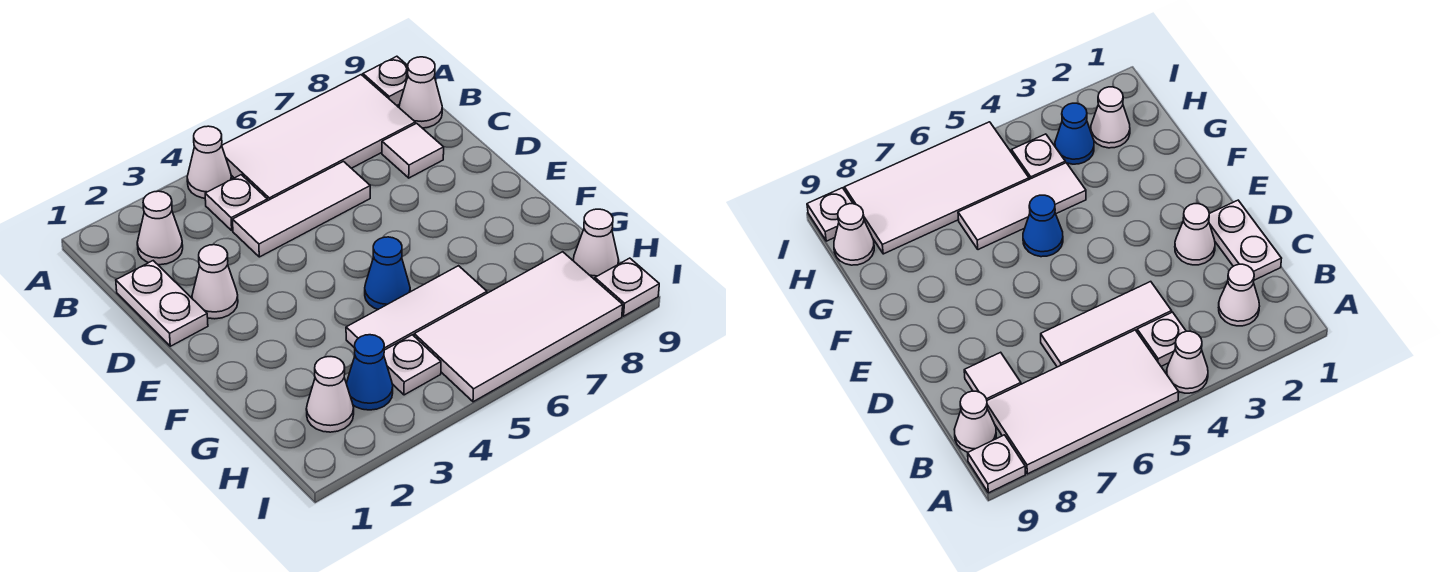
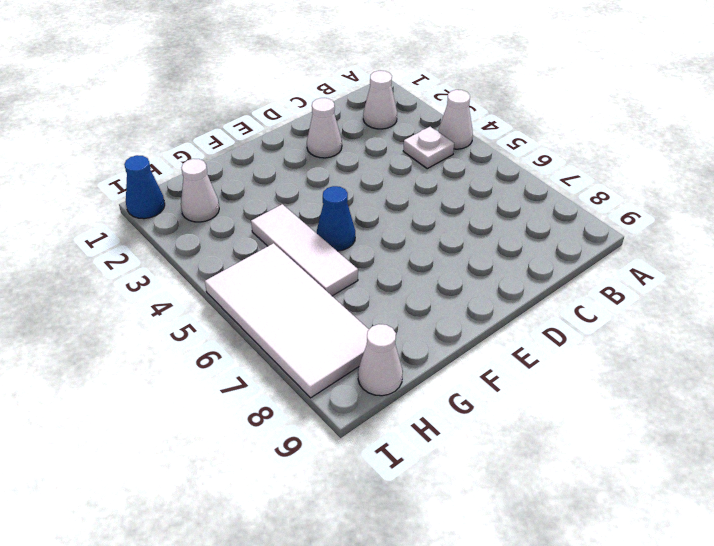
blue cone I1 level 1 -> blue cone H3 level 1
none -> white tile A5:B8 level 1
none -> white plate A9 level 1
none -> white cone B9 level 1

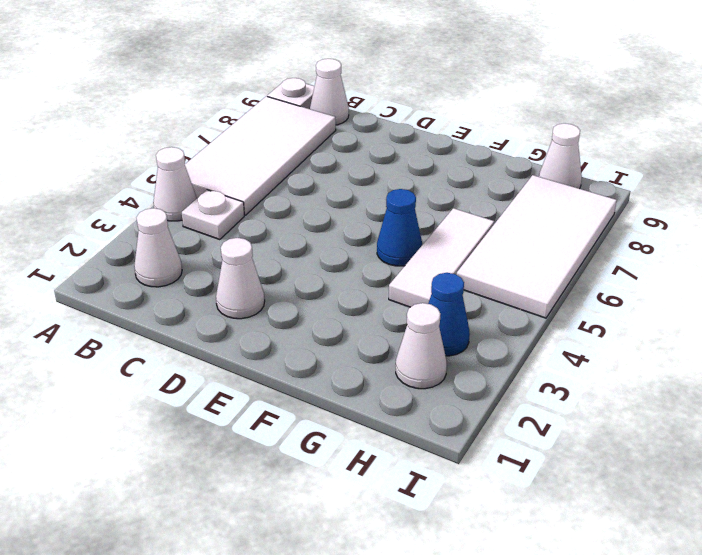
none -> white plate C1:D1 level 1
none -> white tile C4:C6 level 1
none -> white tile C8 level 1

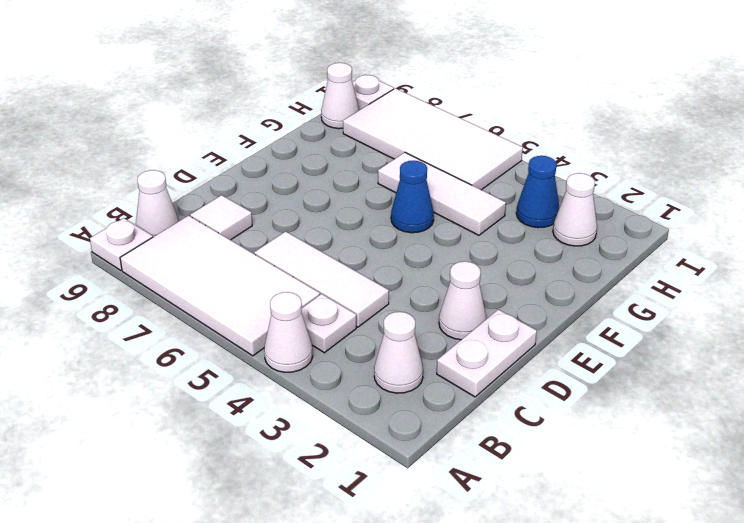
none -> white plate H4 level 1

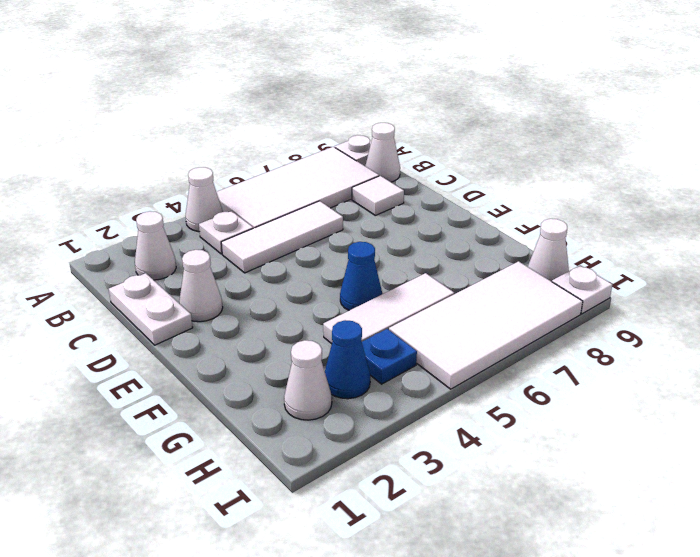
blue plate H4 level 1 -> white plate H4 level 1

